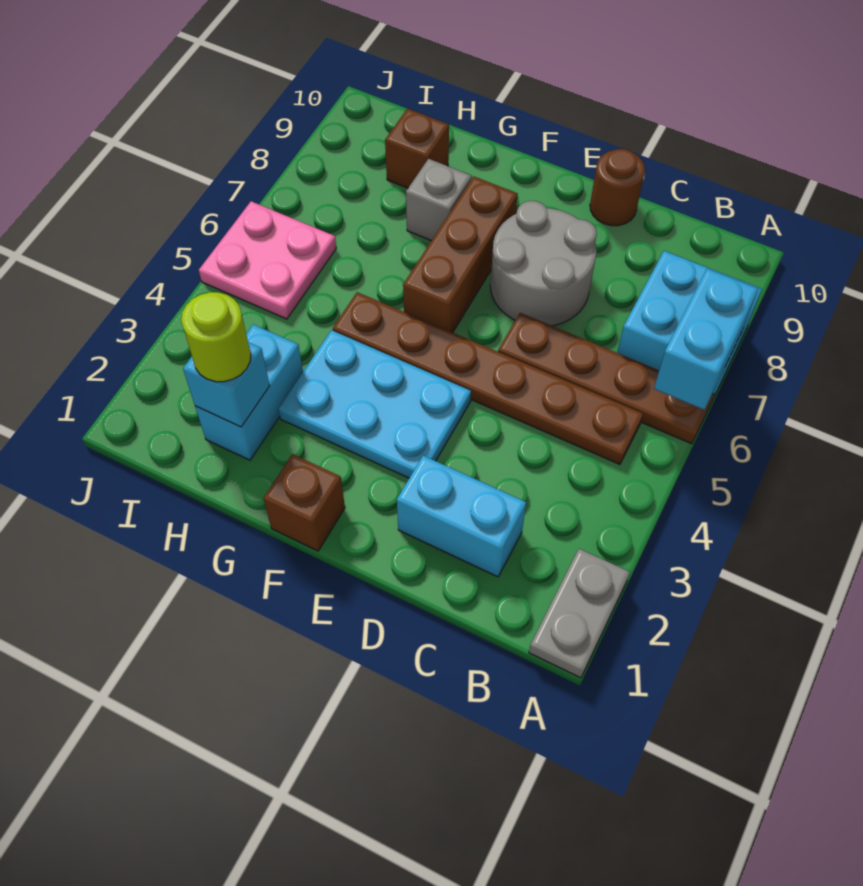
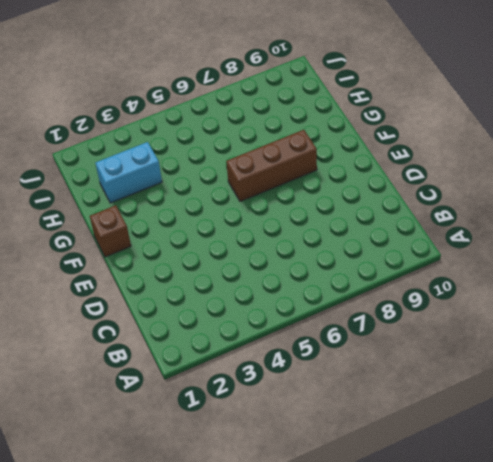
none -> grey plate A1:A2 level 1
none -> brown plate A6:D6 level 1
none -> cyan brick A7:B8 level 1

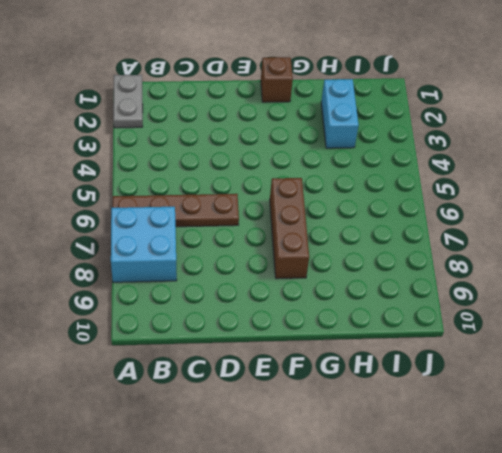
none -> brown plate B5:G5 level 1
none -> cyan brick C2:D2 level 1
none -> grey round brick D7:E8 level 1

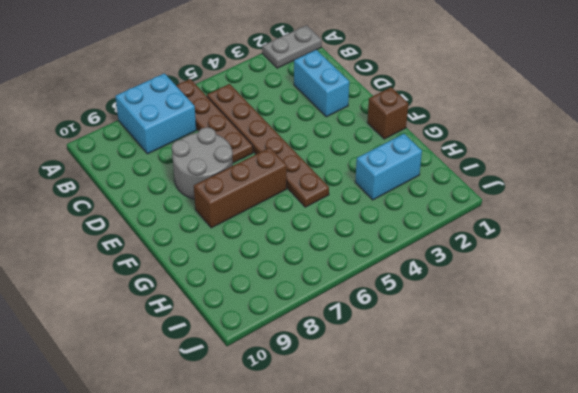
none -> brown round brick D10 level 1
none -> cyan plate E3:G4 level 1
none -> grey brick G8 level 1

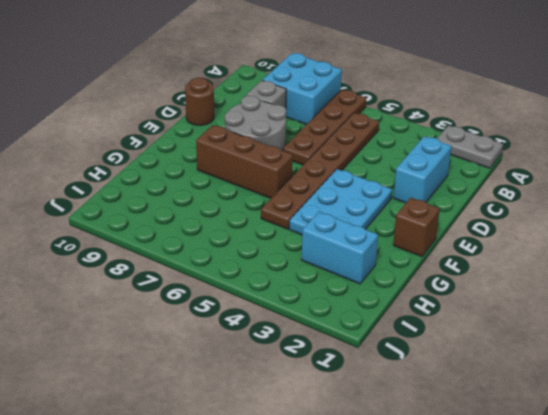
grey brick C8 level 1 -> grey brick G8 level 1
none -> brown brick H9 level 1
none -> pink plate I5:J6 level 1
none -> cyan brick A6:A7 level 2

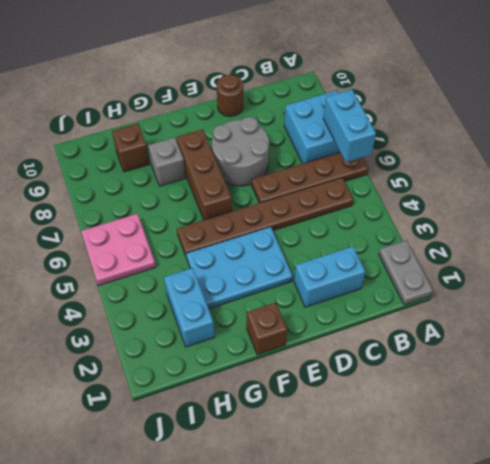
none -> cyan brick H2 level 2
none -> lime round brick H2 level 3

